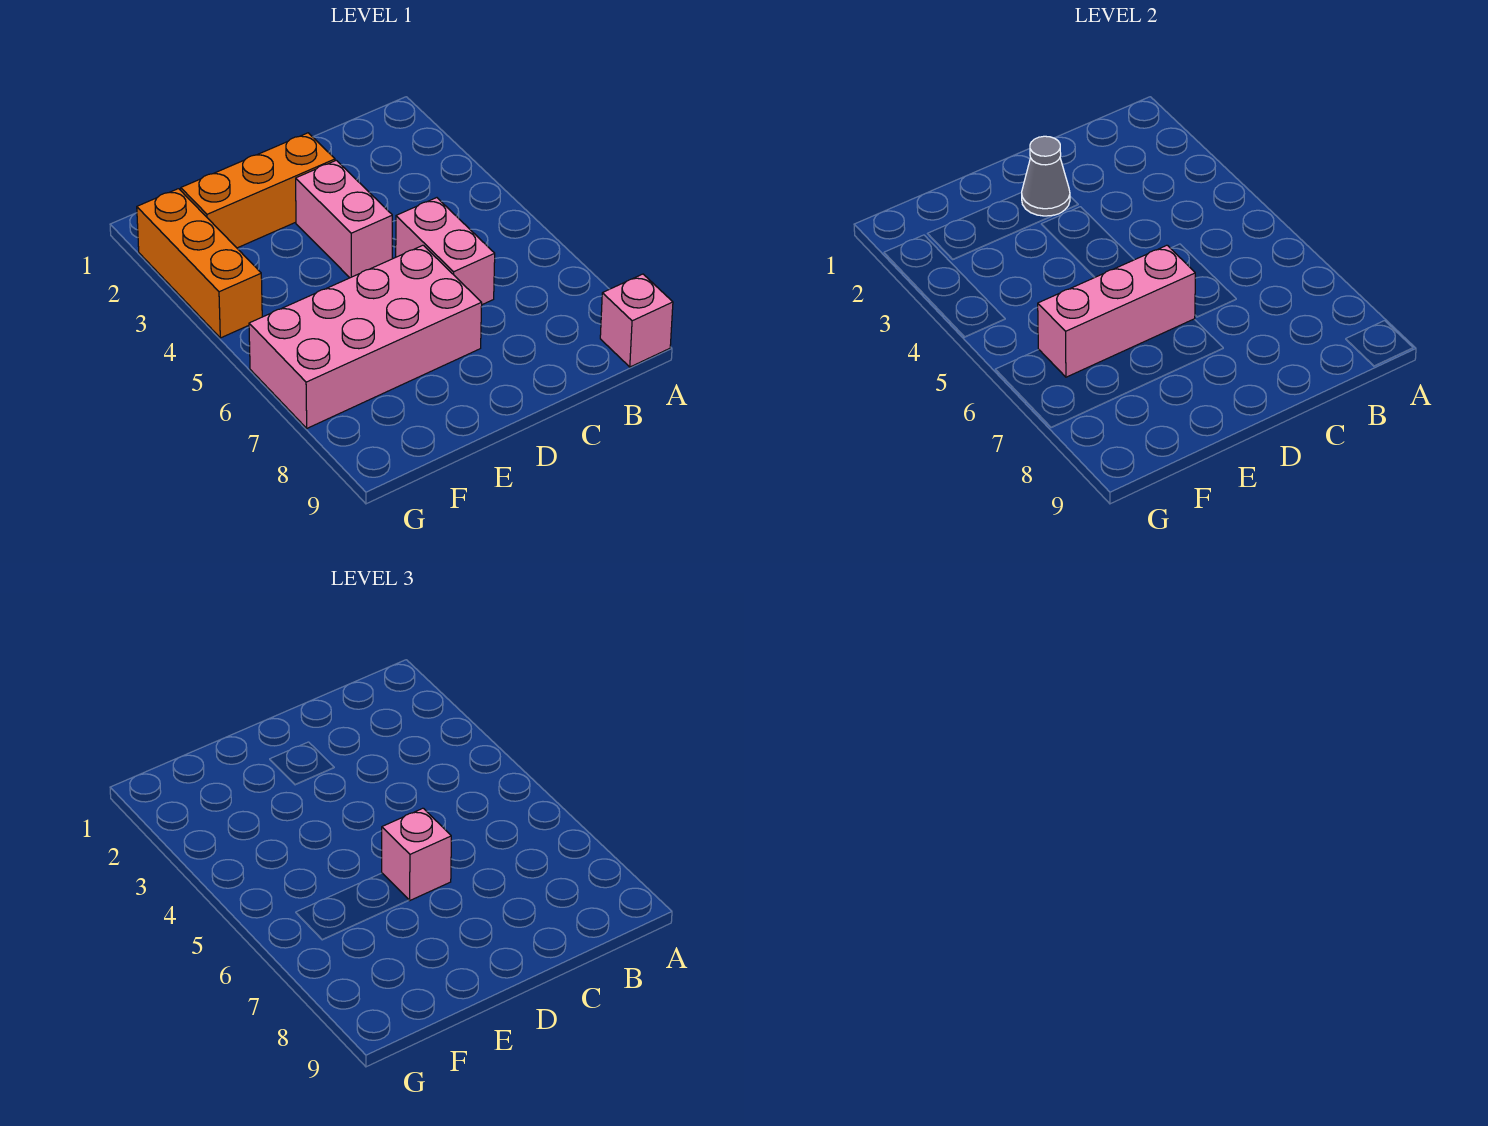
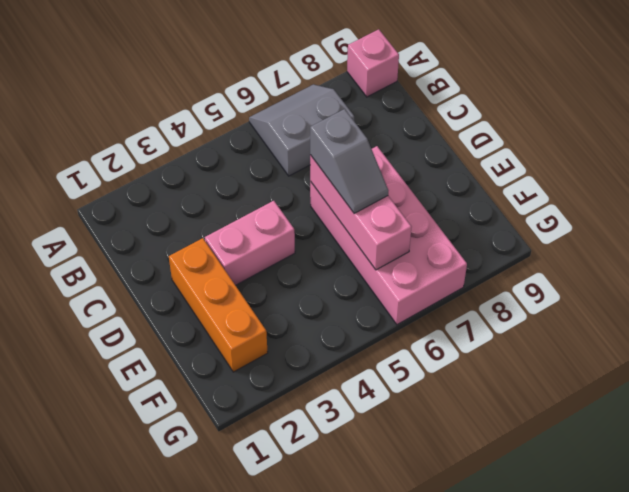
grey slope A6:B7 level 1 top B -> none
grey slope D6:E6 level 3 top D -> pink brick D6 level 3
none -> pink brick C5:C6 level 1
none -> orange brick G2:G4 level 1

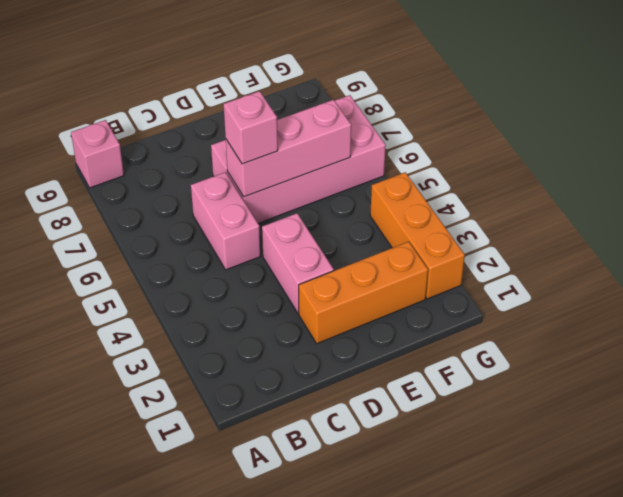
none -> grey cone D2 level 2

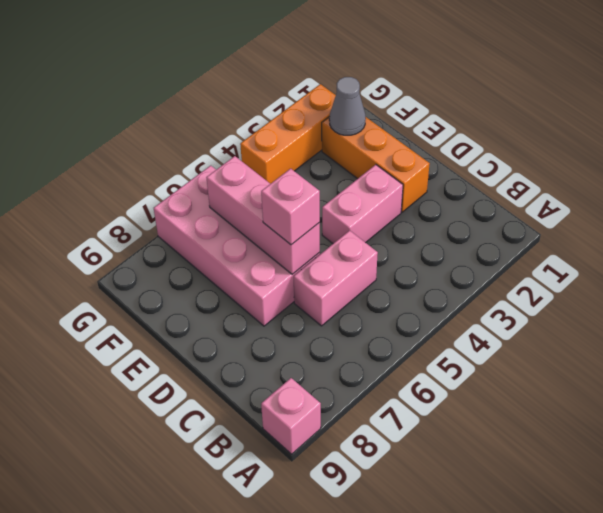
grey cone F2 level 2 -> grey cone D2 level 2

